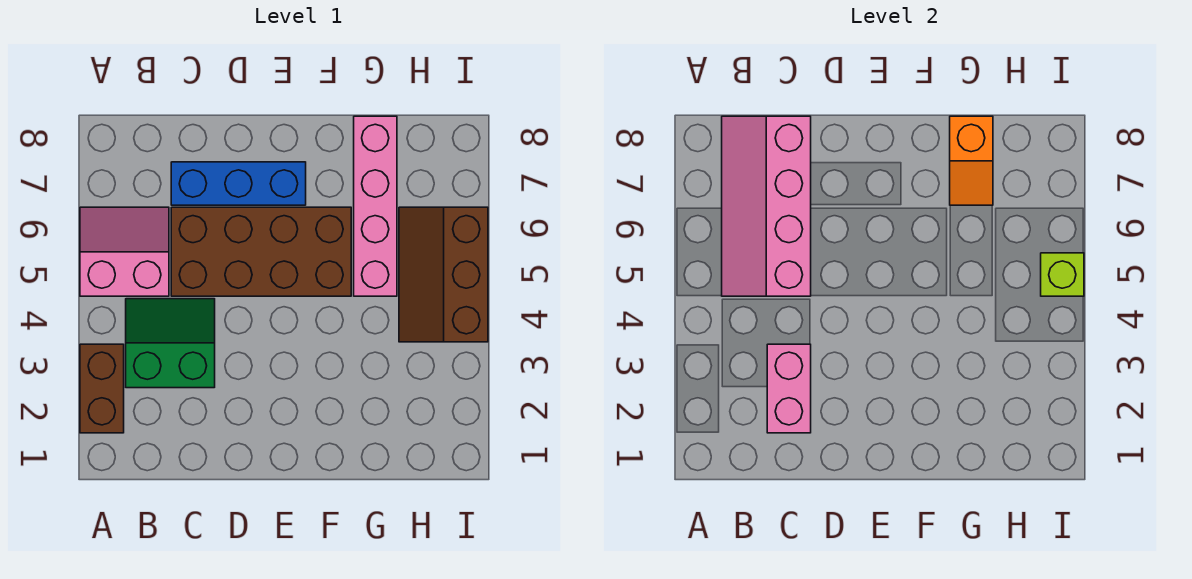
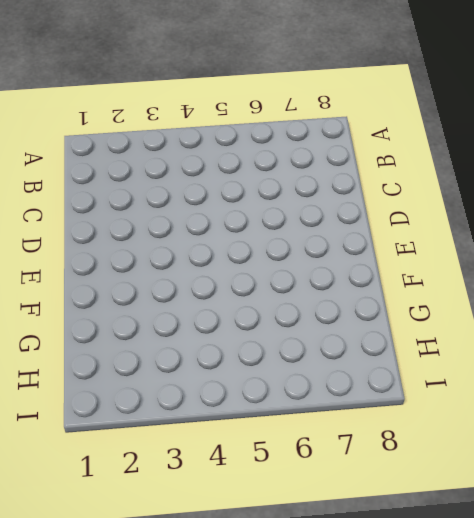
none -> brown brick A2:A3 level 1
none -> pink slope A5:B6 level 1 top 5

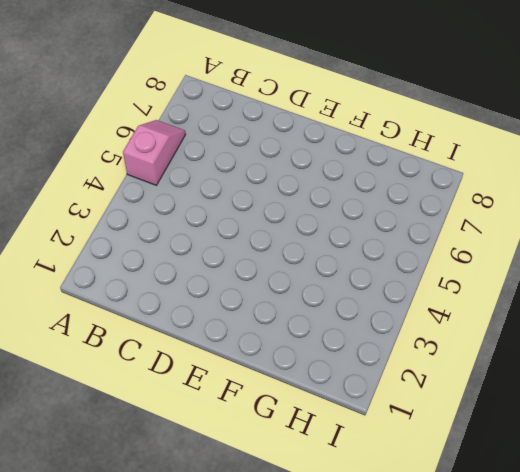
pink slope A5:A6 level 1 top 5 -> pink slope A5:B6 level 1 top 5
none -> brown brick A2:A3 level 1
none -> green slope B3:C4 level 1 top 3

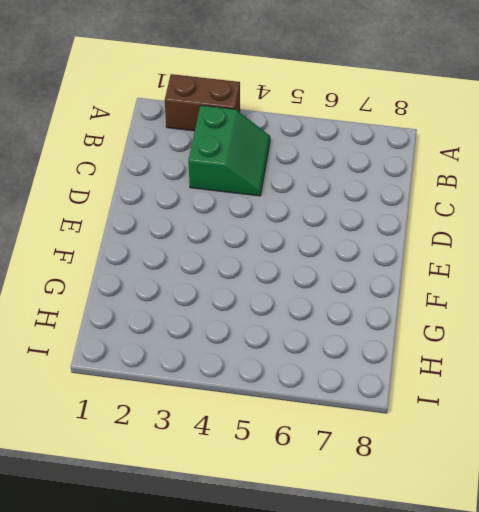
none -> pink slope A5:B6 level 1 top 5
none -> brown brick C5:F6 level 1

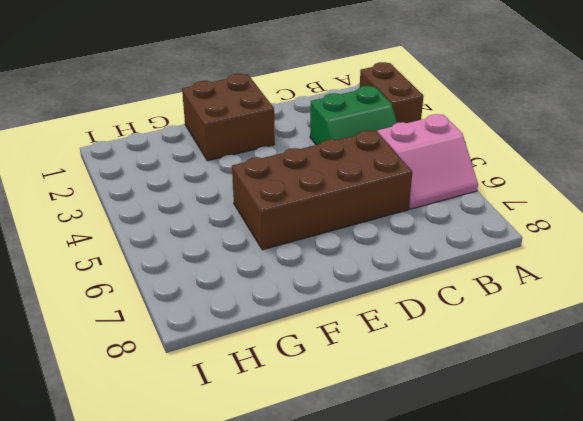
brown brick E1:F2 level 1 -> none
none -> blue brick C7:E7 level 1
none -> pink brick G5:G8 level 1

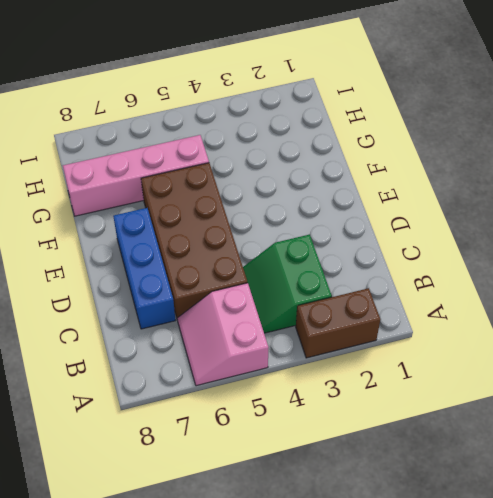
none -> brown slope H4:I6 level 1 top I
none -> pink slope B5:C8 level 2 top C

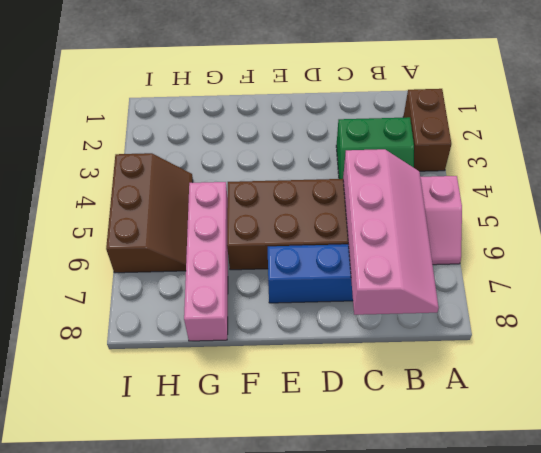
none -> pink brick C2:C3 level 2
none -> orange slope G7:G8 level 2 top 8

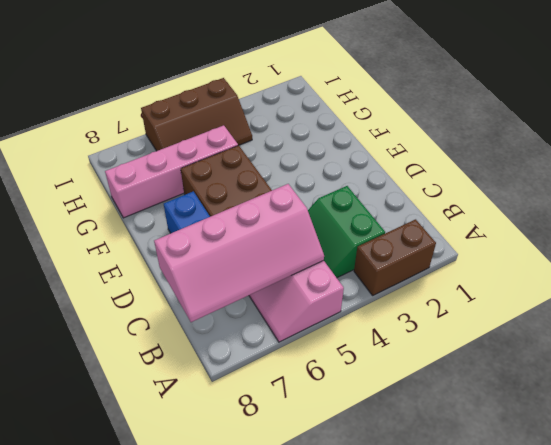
none -> pink brick C2:C3 level 2
none -> orange slope G7:G8 level 2 top 8

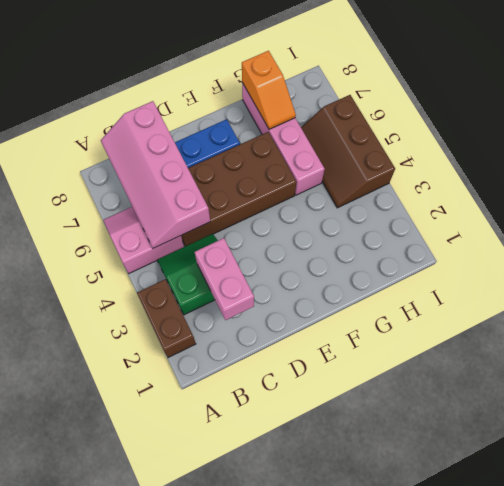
none -> lime brick I5 level 2

